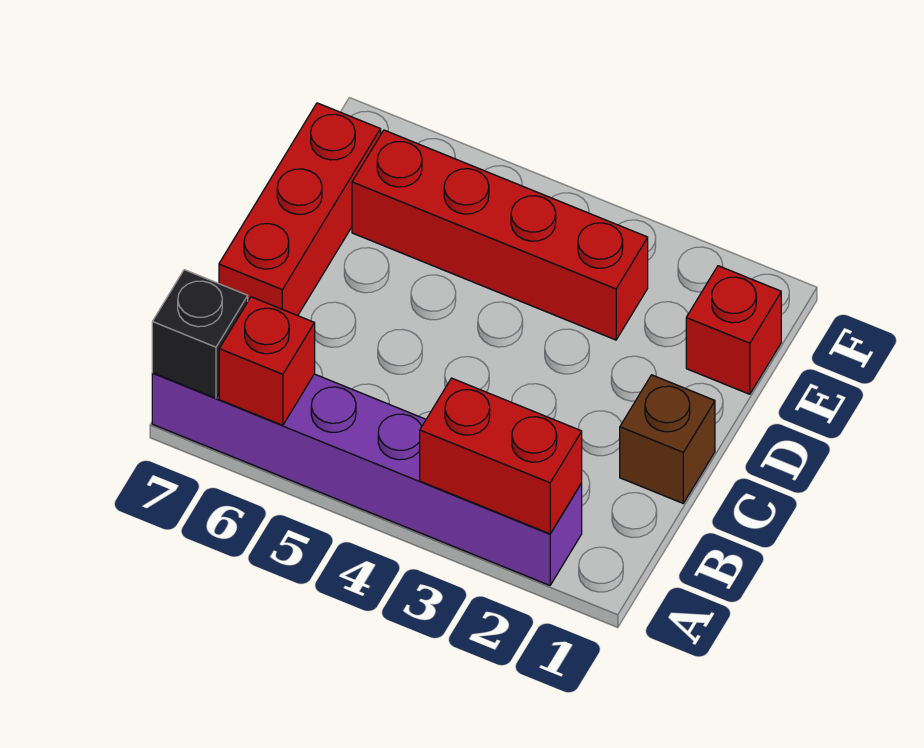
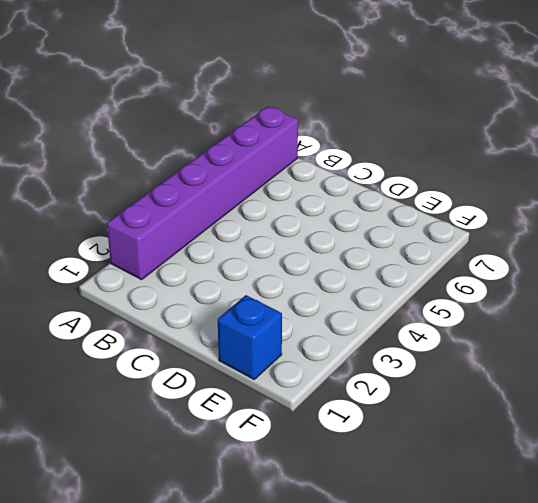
blue brick E1 level 1 -> red brick E1 level 1
none -> brown brick C1 level 1
none -> red brick C7:E7 level 1

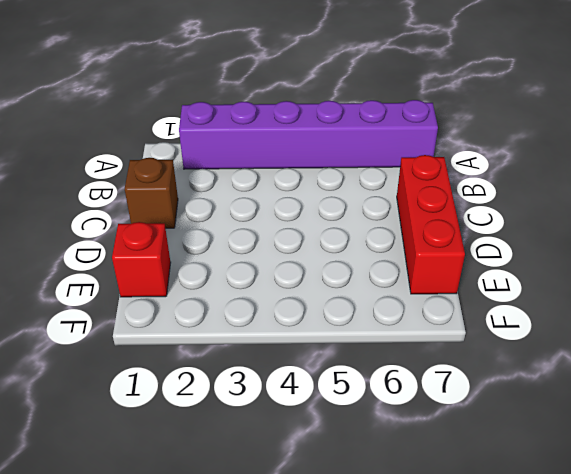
none -> red brick E3:E6 level 1
none -> red brick A2:A3 level 2

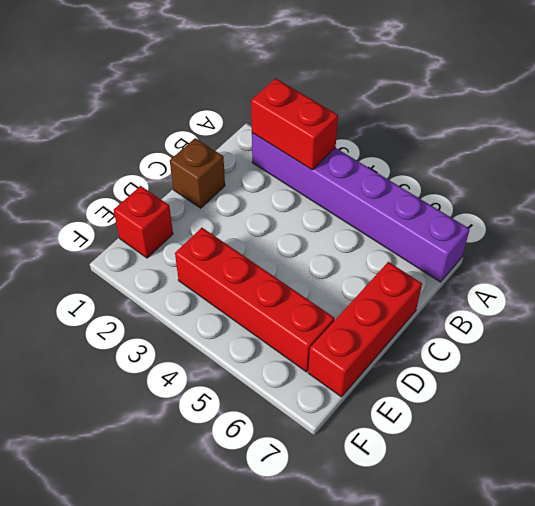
none -> red brick A6 level 2
none -> black brick A7 level 2

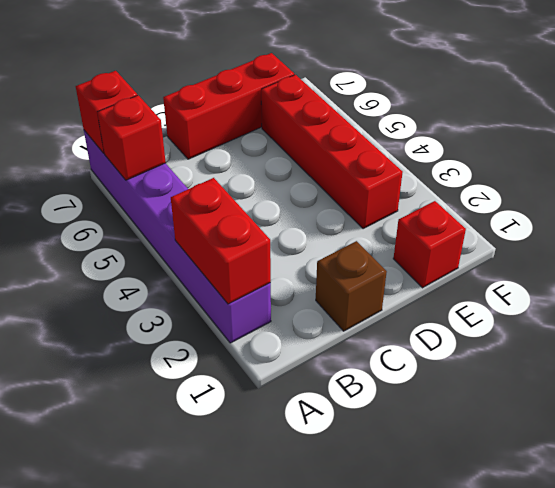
red brick A7 level 2 -> black brick A7 level 2

